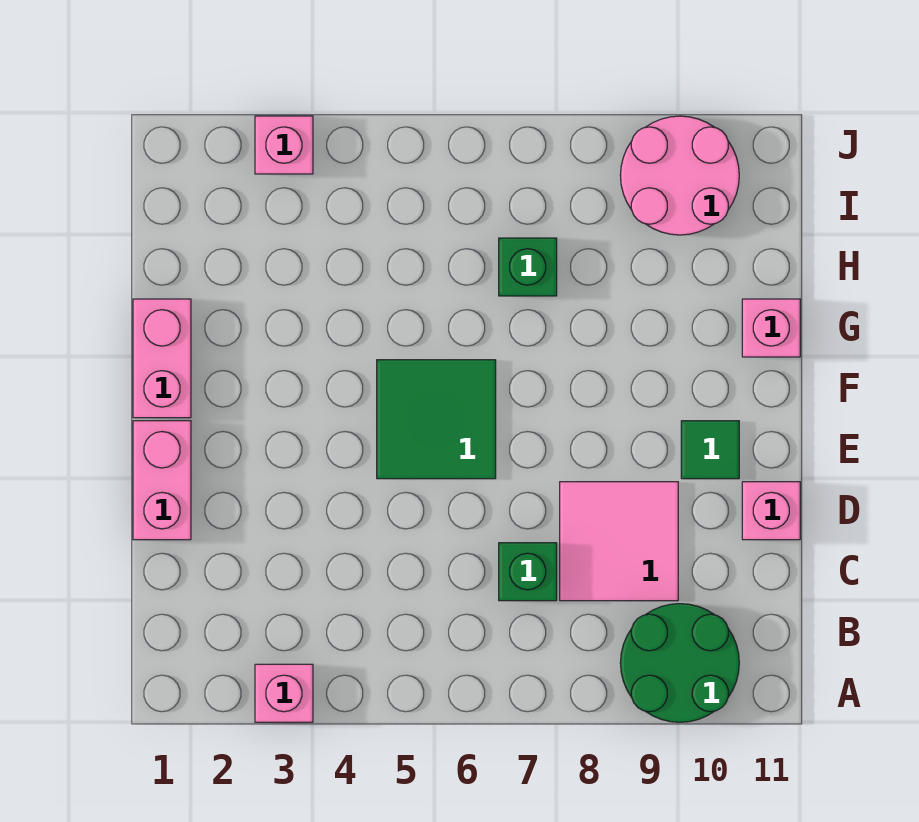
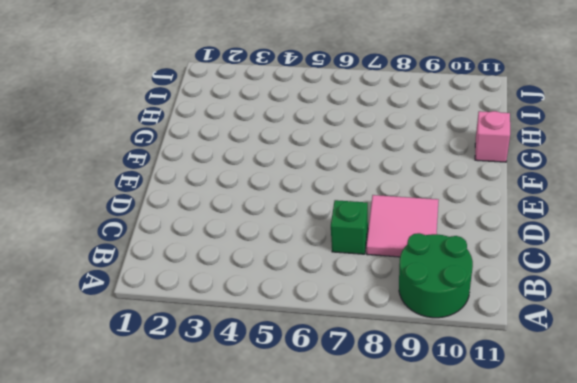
none -> pink brick A3 level 1
none -> pink brick D1:E1 level 1
none -> pink brick D11 level 1

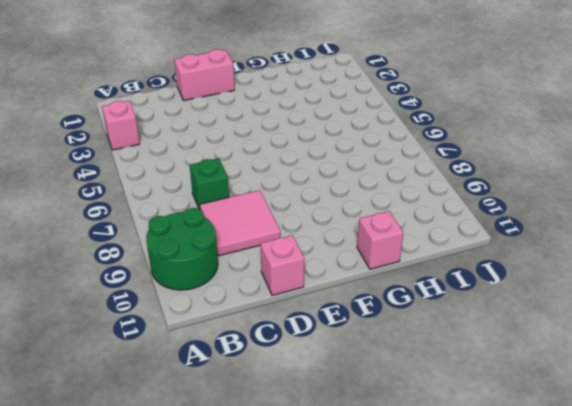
none -> green tile E5:F6 level 1
none -> green tile E10 level 1
none -> pink brick F1:G1 level 1

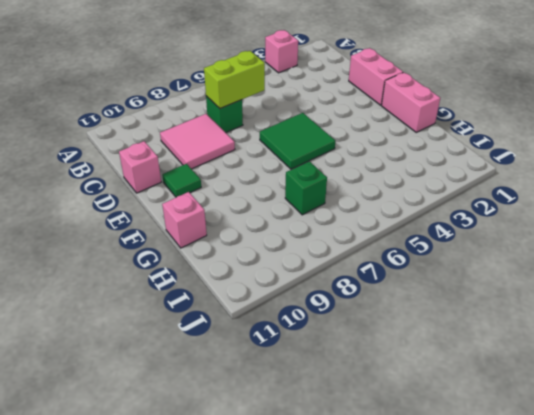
lime brick C6:C7 level 2 -> none
none -> green round brick A9:B10 level 1
none -> pink round brick I9:J10 level 1
none -> pink brick J3 level 1

